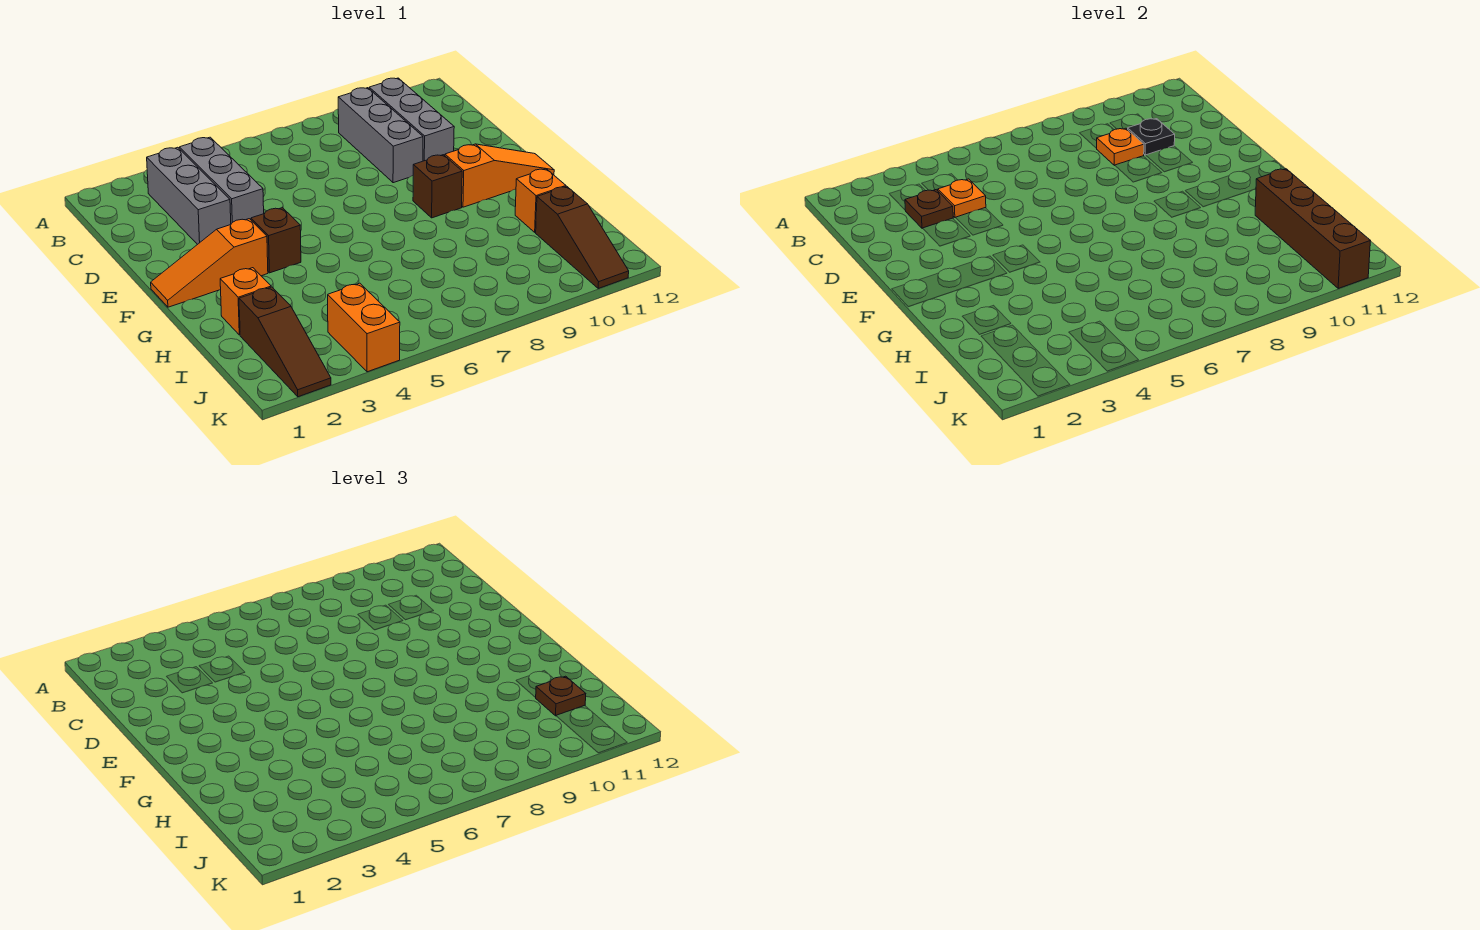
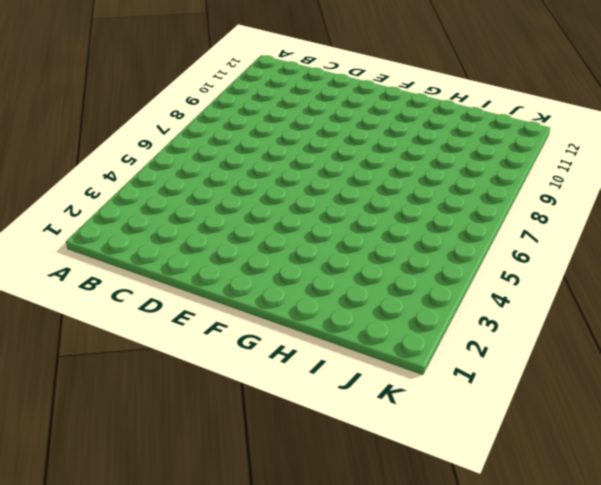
none -> grey brick B3:D3 level 1
none -> grey brick B4:D4 level 1
none -> grey brick B9:D9 level 1

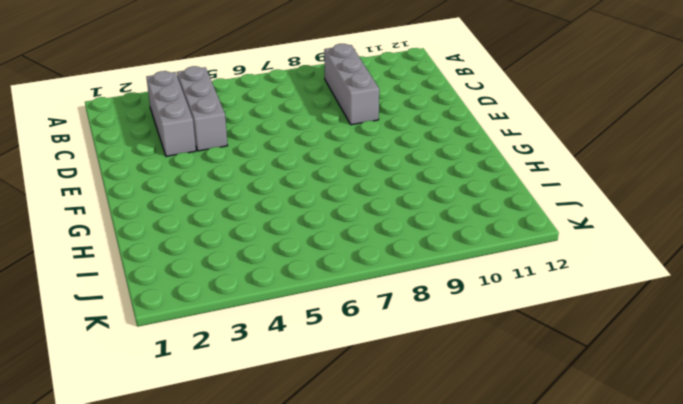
none -> grey brick B10:D10 level 1
none -> orange slope F1:F3 level 1 top 3
none -> brown brick F4 level 1

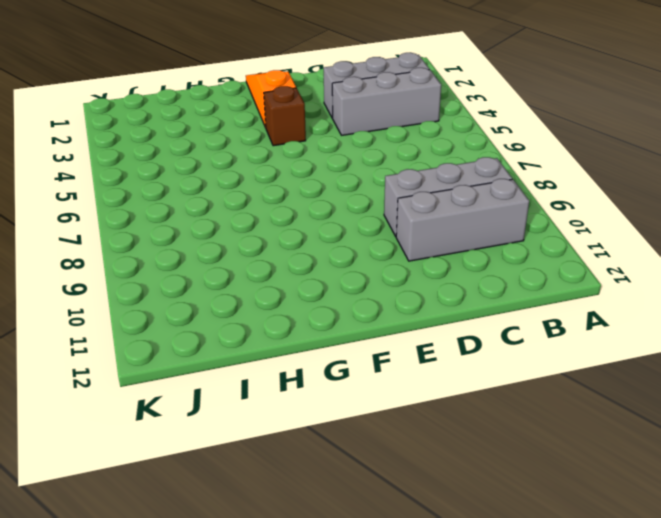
none -> brown brick F9 level 1
none -> orange slope F10:F12 level 1 top 10
none -> orange brick H2 level 1

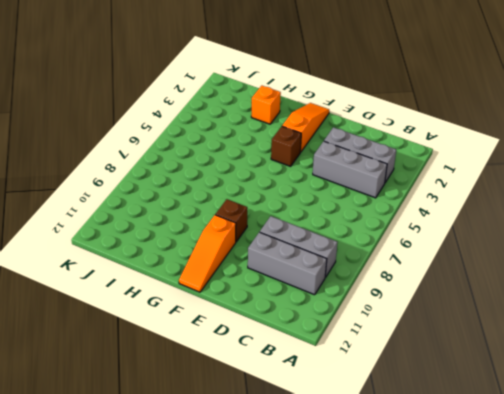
none -> orange brick H11 level 1
none -> brown slope I2:K2 level 1 top I
none -> brown slope I11:K11 level 1 top I

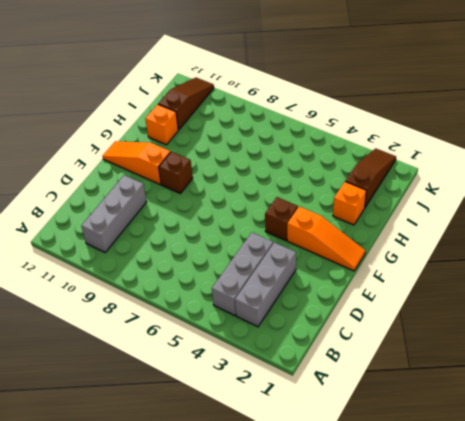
none -> grey brick B9:D9 level 1
none -> orange brick J4:K4 level 1
none -> brown plate C3 level 2

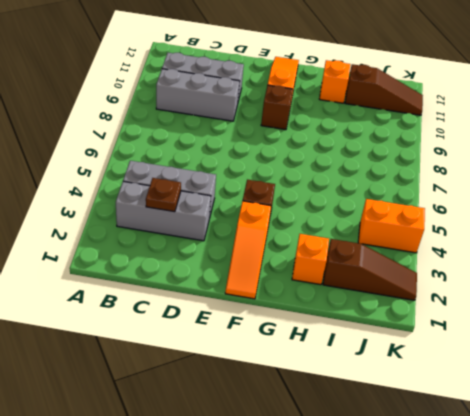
none -> orange plate C4 level 2
none -> orange plate C9 level 2
none -> black plate C10 level 2

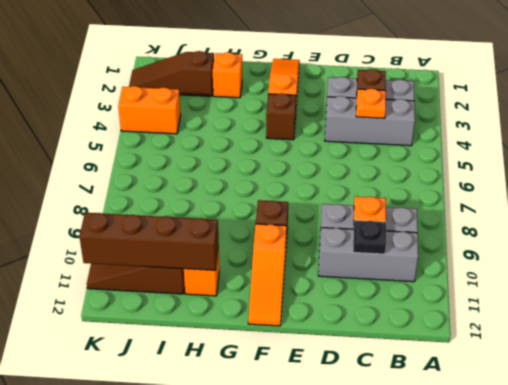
none -> brown plate I11 level 3

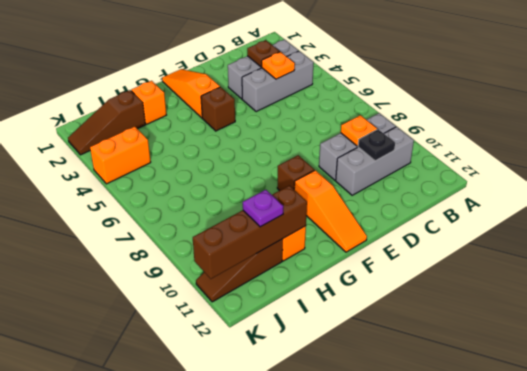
purple plate I11 level 3 -> brown plate I11 level 3

